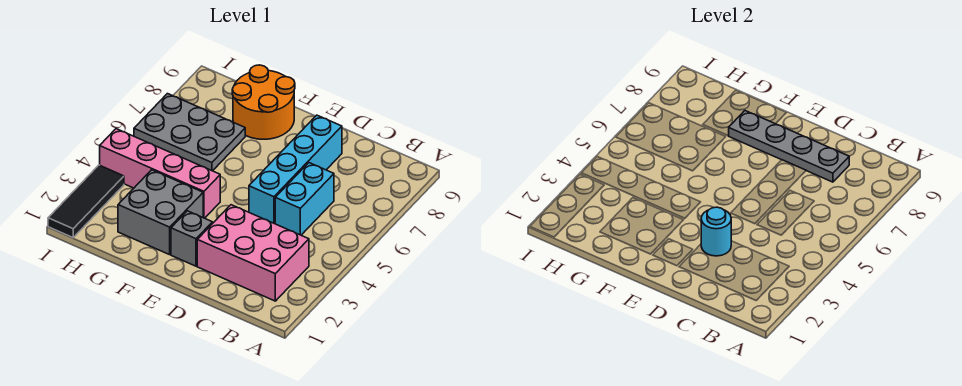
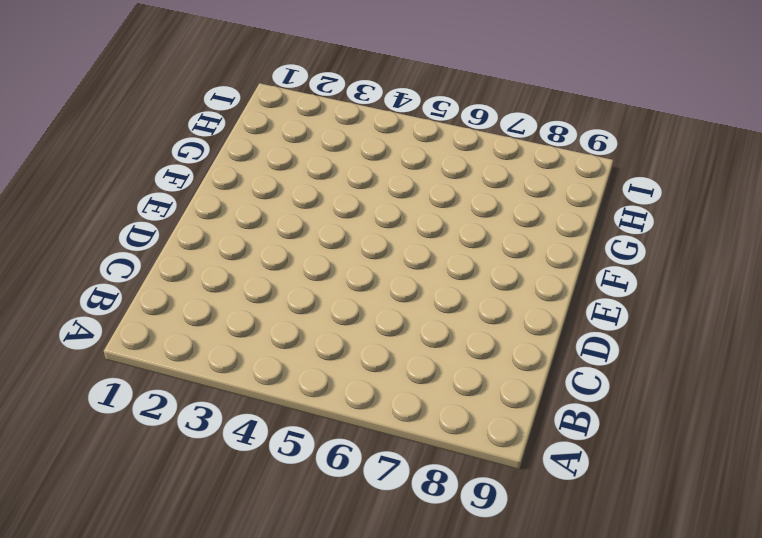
none -> pink brick B2:D3 level 1
none -> cyan brick C5:C6 level 1

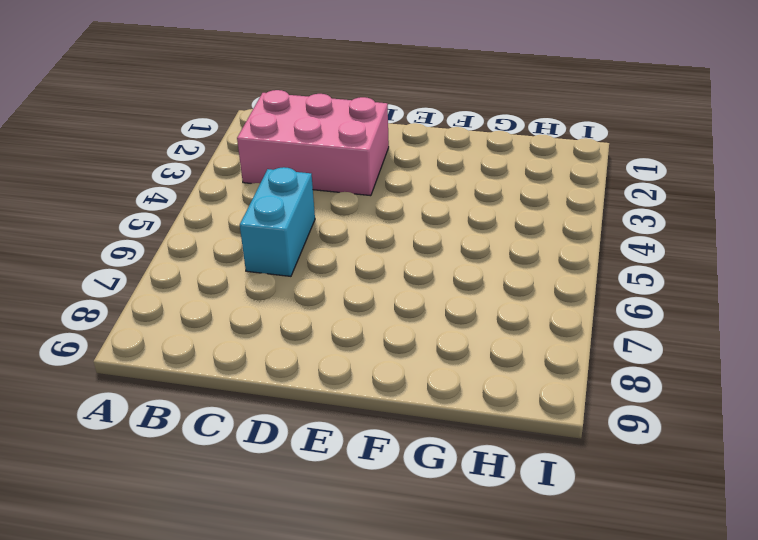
none -> cyan brick D5:D8 level 1
none -> grey brick E2 level 1

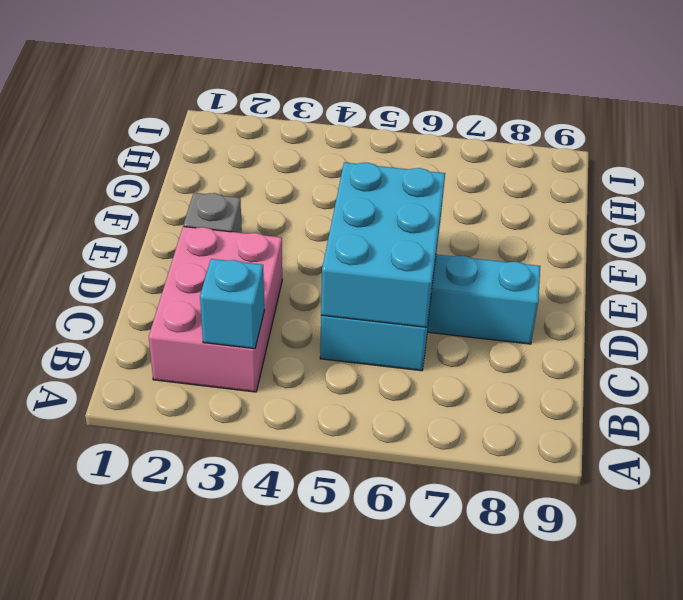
cyan brick B3 level 2 -> none
cyan brick C5:E6 level 2 -> none
none -> grey brick F2:G3 level 1
none -> pink brick F4:I4 level 1

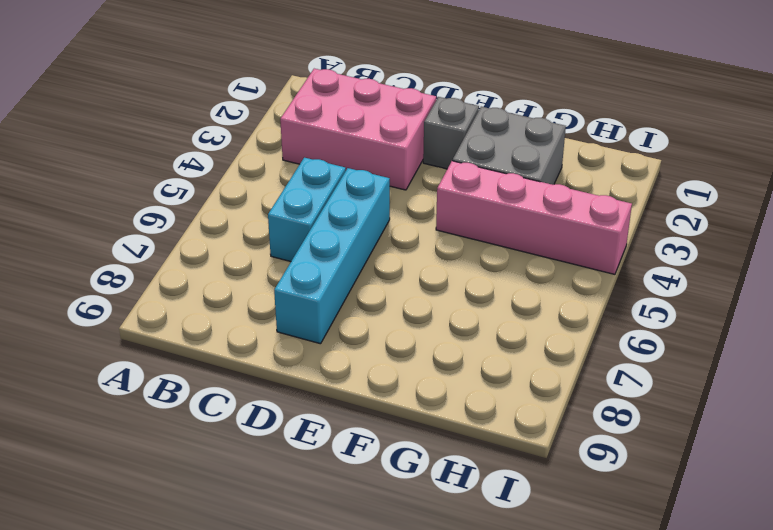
none -> orange round brick F8:G9 level 1
none -> grey plate G6:I7 level 1

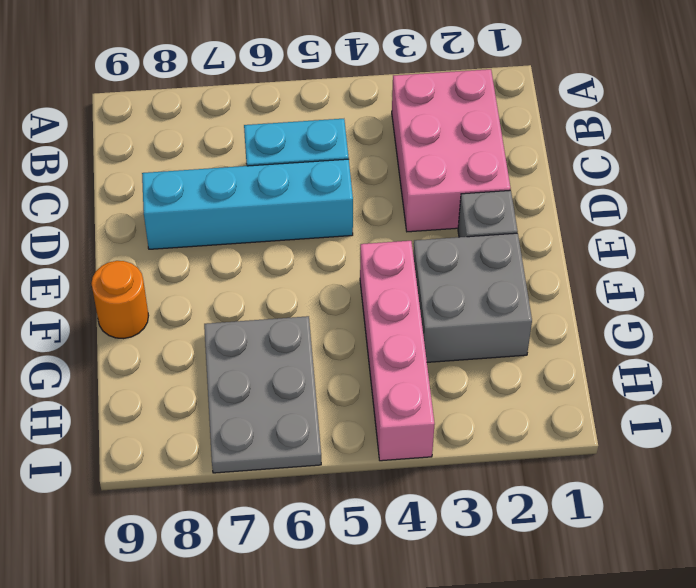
orange round brick F9 level 1 -> orange round brick F8:G9 level 1
none -> black tile I1:I3 level 1
none -> grey plate C8:F8 level 2

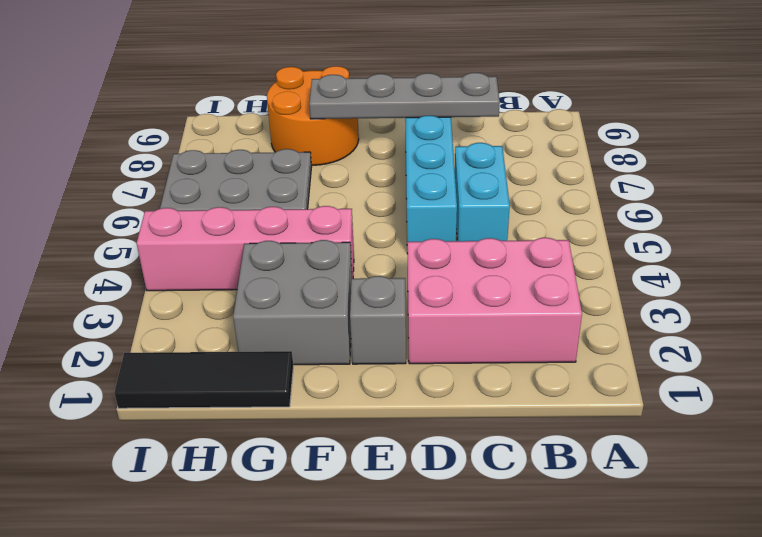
black tile G1:I1 level 1 -> black tile I1:I3 level 1
none -> cyan round brick D3 level 2

